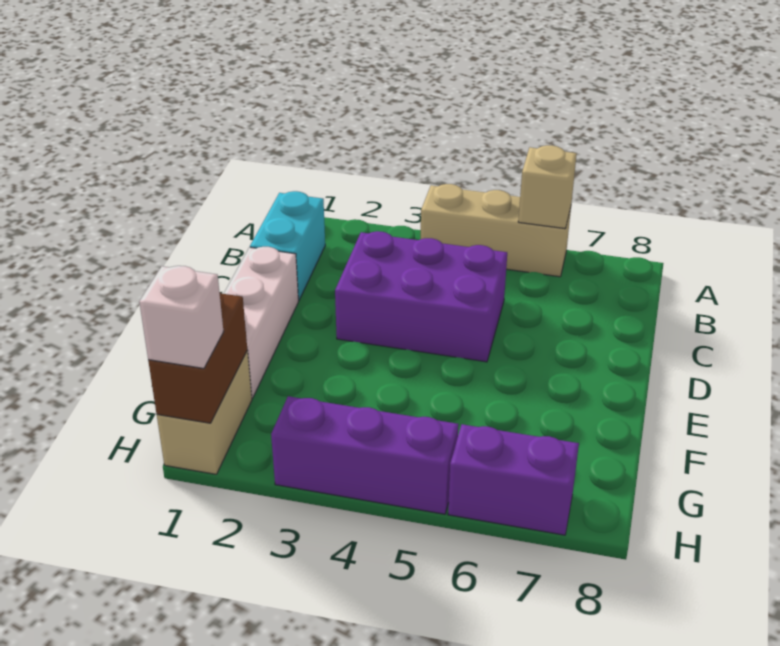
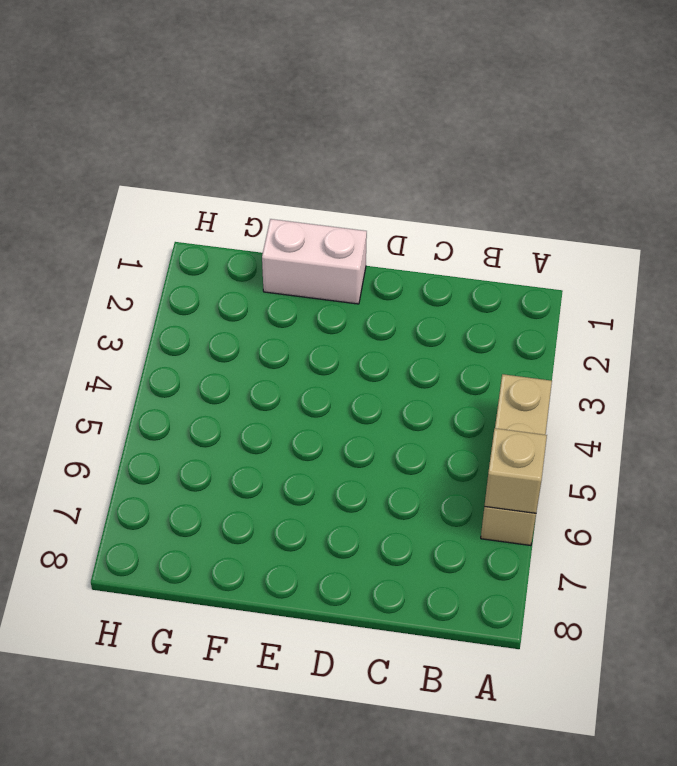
white brick E1:F1 level 1 -> white brick D1:F1 level 1
none -> cyan brick B1:C1 level 1
none -> purple brick C3:D5 level 1

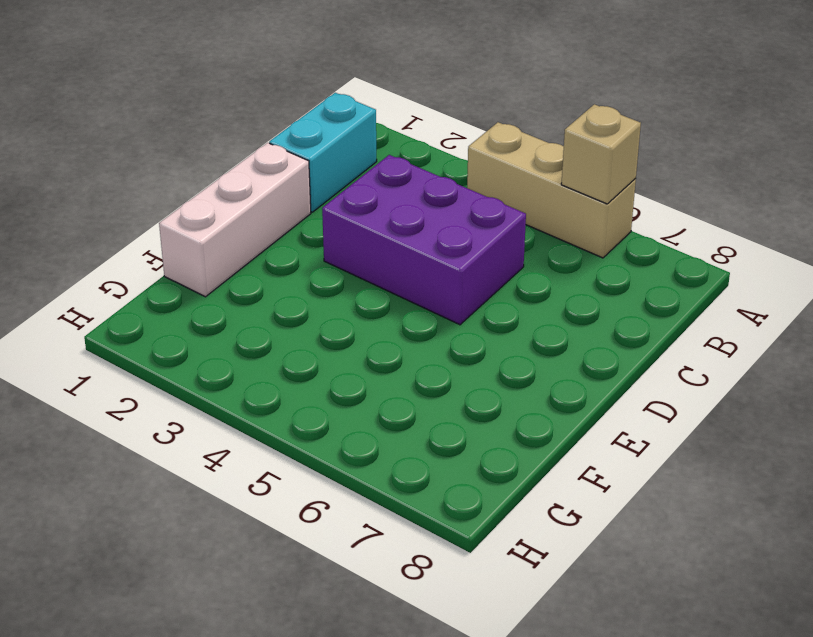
none -> tan brick G1:H1 level 1
none -> purple brick H3:H5 level 1

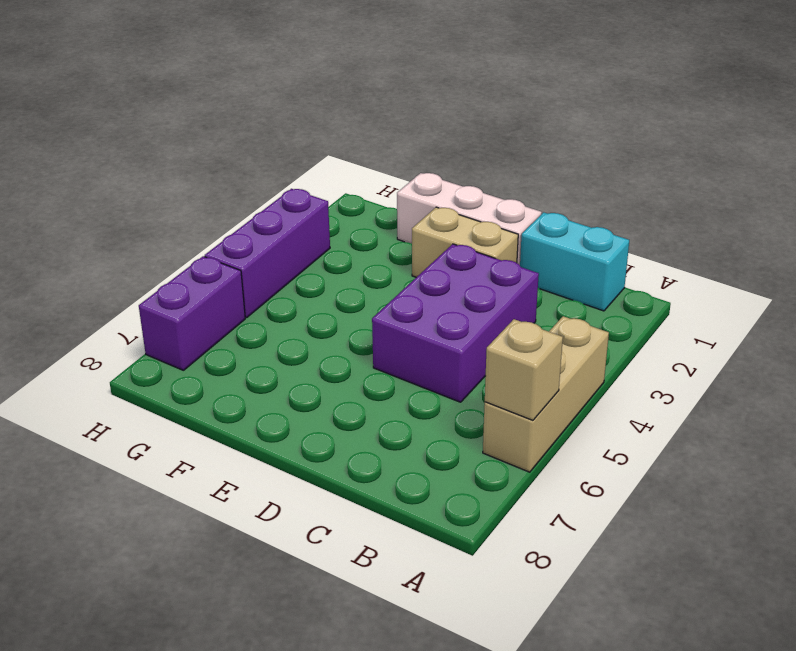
tan brick D2:E2 level 1 -> tan brick G1:H1 level 1
none -> brown brick G1:H1 level 2
none -> white brick H1 level 3

